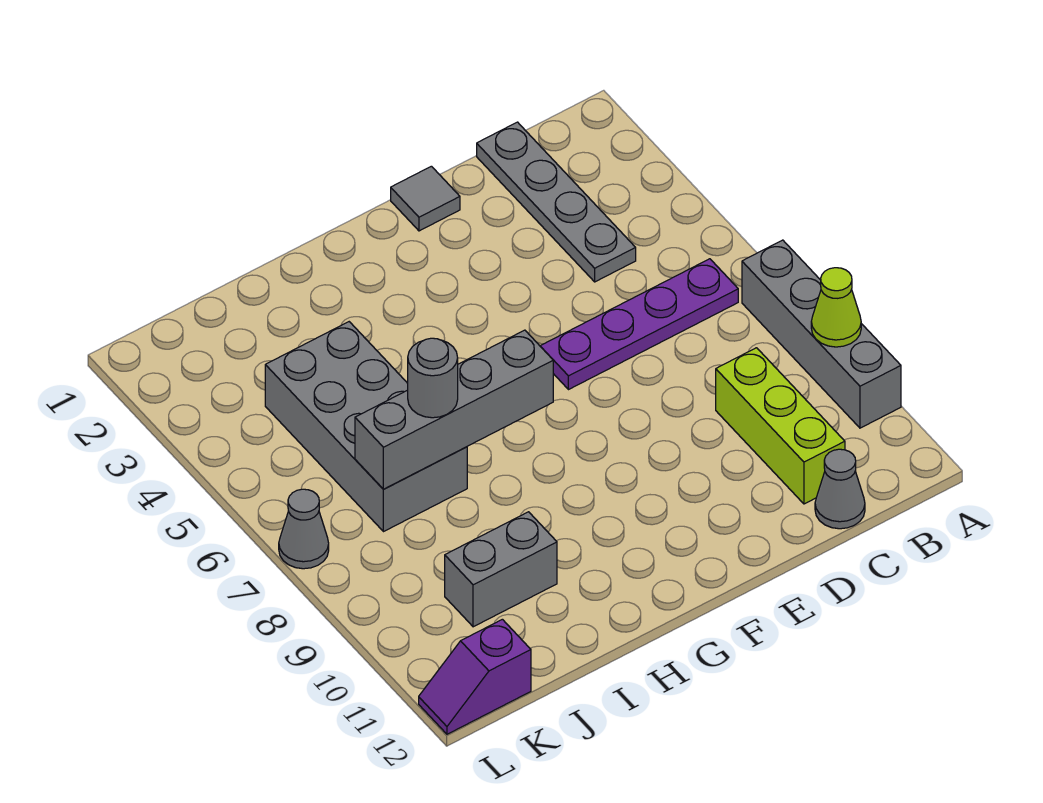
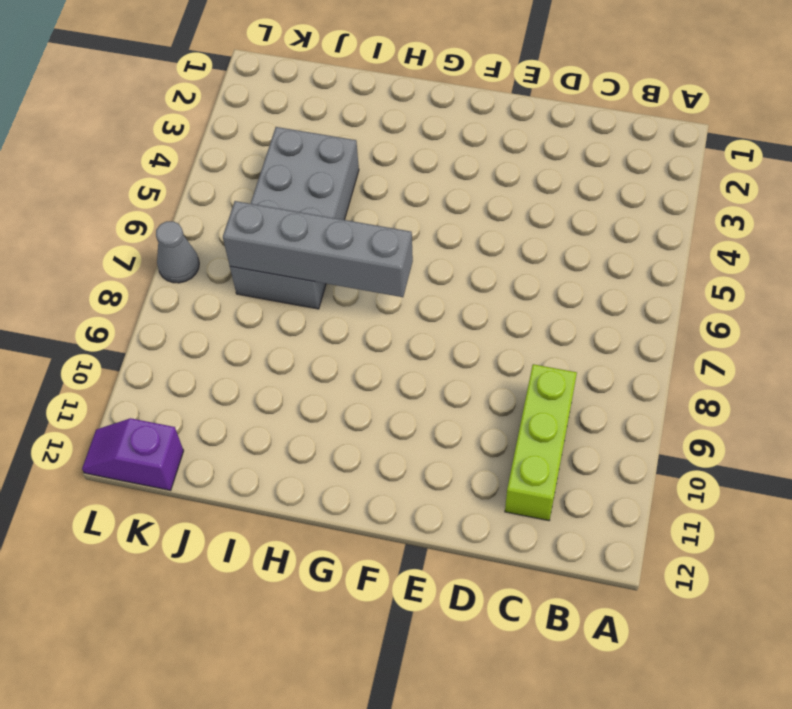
none -> grey brick A7:A10 level 1
none -> purple plate B6:E6 level 1
none -> grey plate C1:C4 level 1

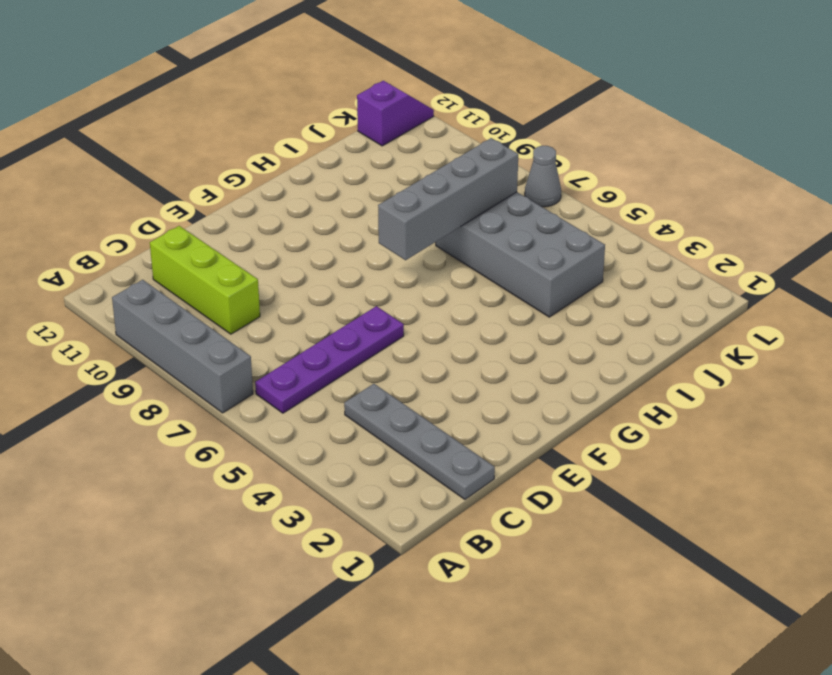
none -> grey cone C12 level 1
none -> grey tile E1 level 1
none -> grey brick I10:J10 level 1

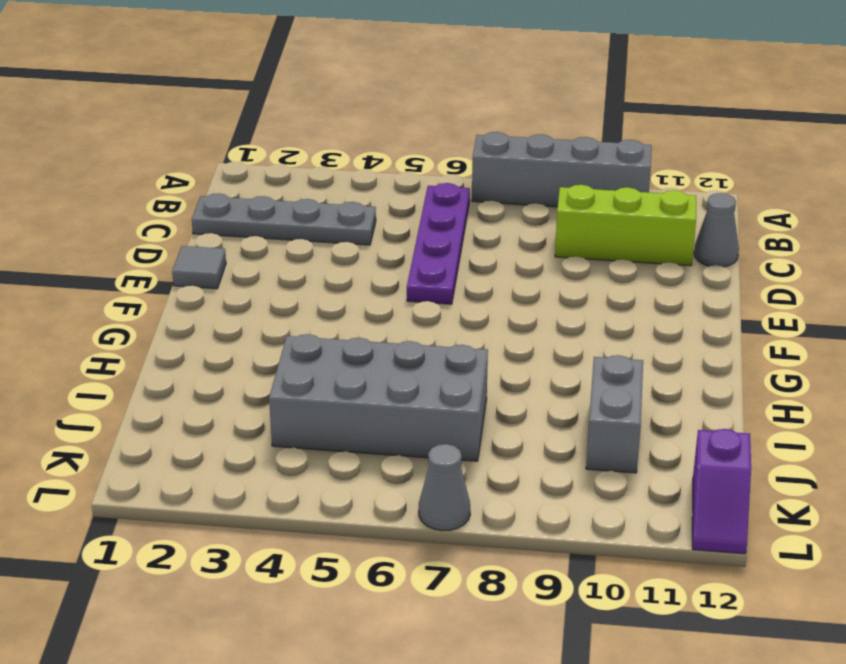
none -> lime cone A9 level 2
none -> grey brick G7:J7 level 2
none -> grey round brick I7 level 3

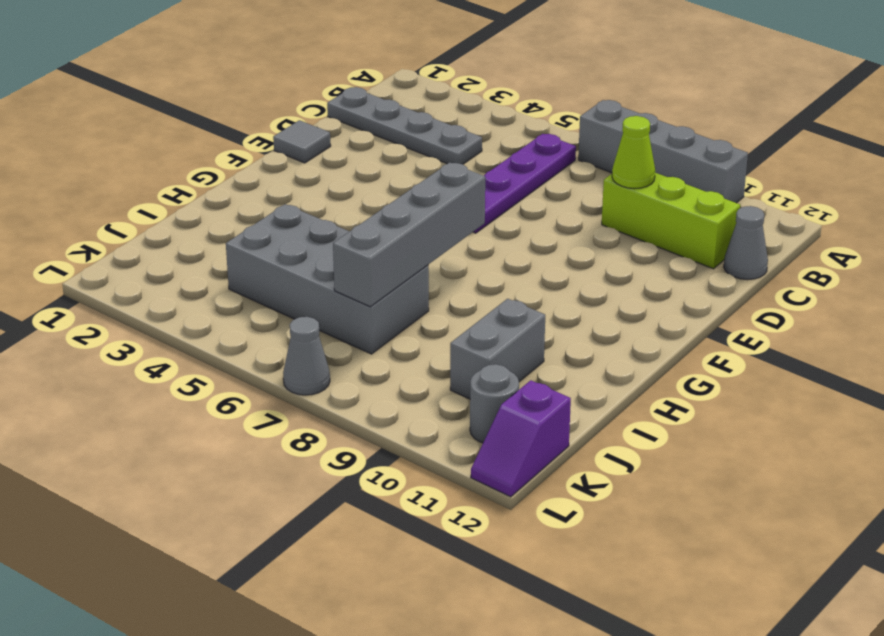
lime cone C9 level 2 -> lime cone A9 level 2
grey round brick K11 level 1 -> grey round brick I7 level 3

